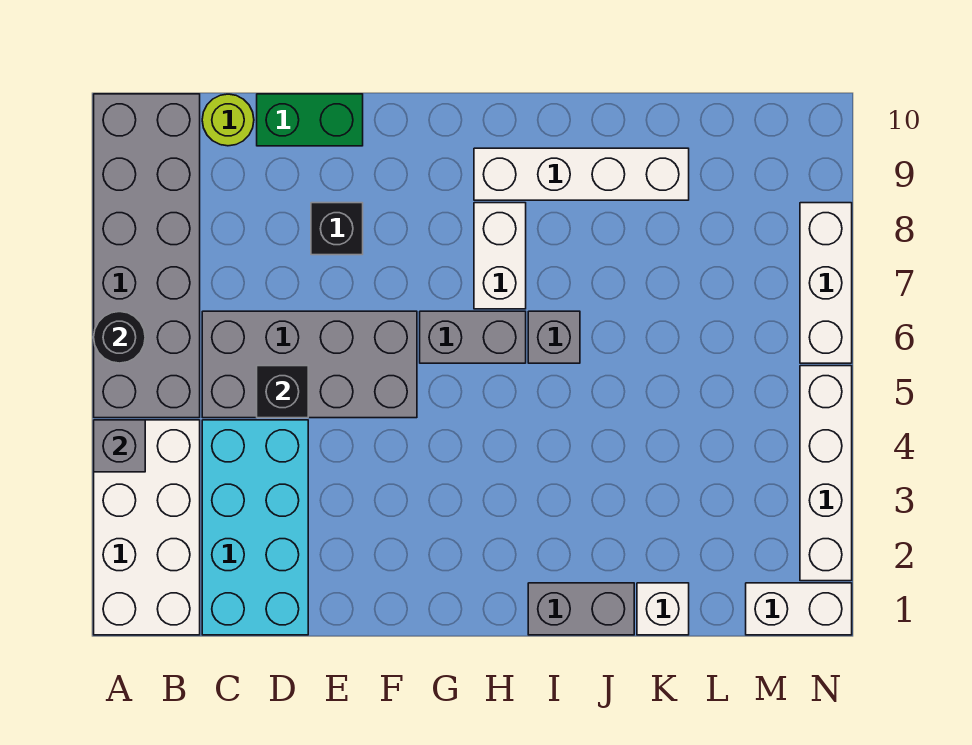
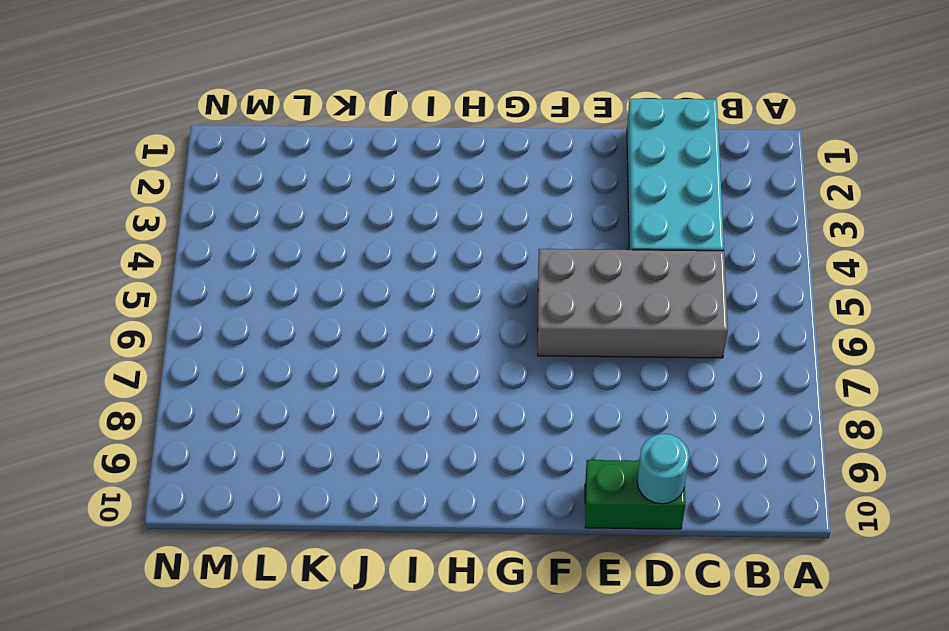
cyan round brick D10 level 2 -> none
none -> white brick A1:B4 level 1
none -> grey brick A5:B10 level 1
none -> lime round brick C10 level 1

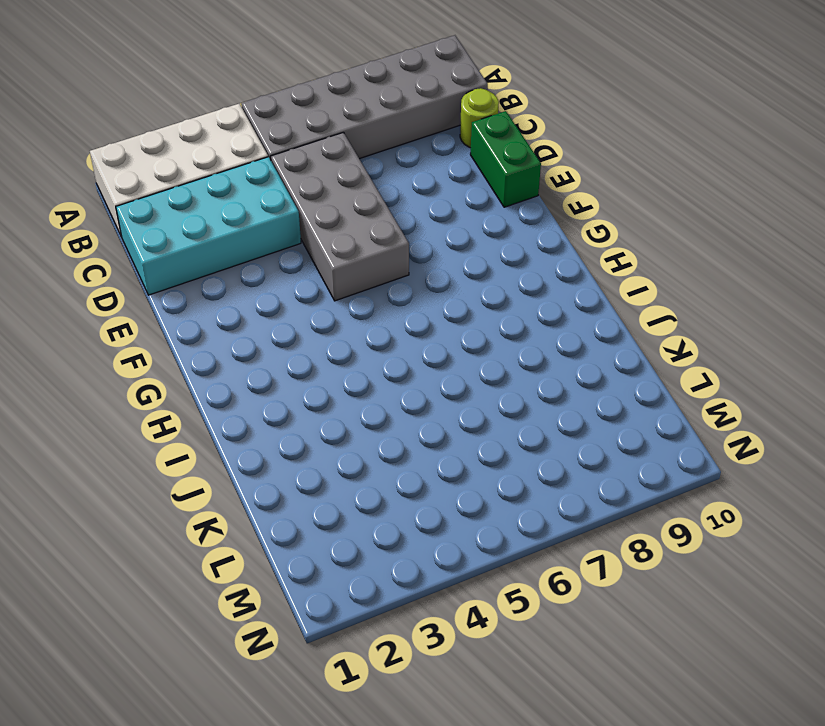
none -> black brick E8 level 1
none -> grey brick G6:H6 level 1
none -> white brick H7:H8 level 1

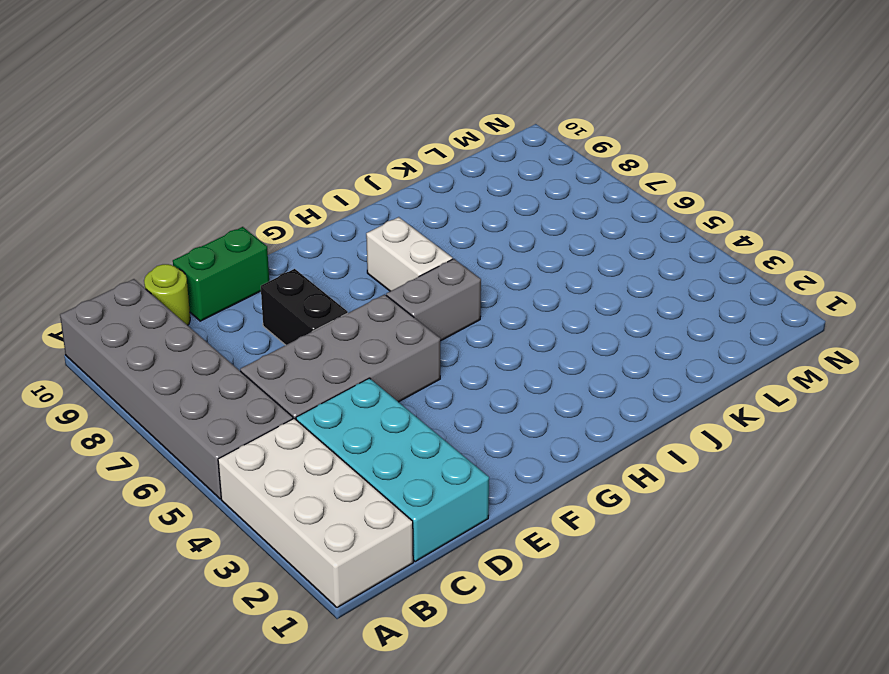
black brick E7:E8 level 1 -> black brick E8 level 1
none -> white brick H9:K9 level 1
none -> grey brick I1:J1 level 1
none -> grey brick I6 level 1

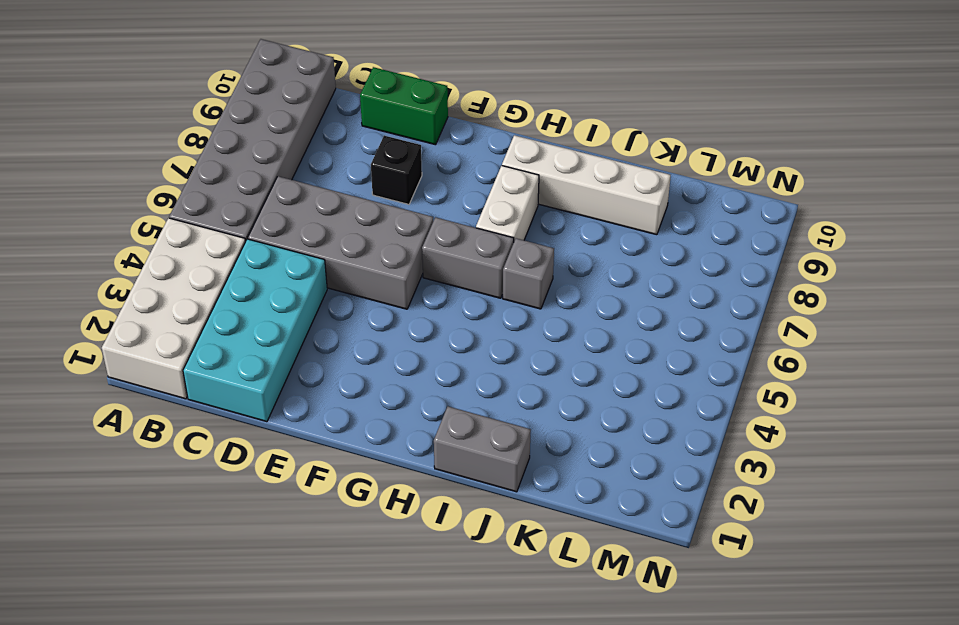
none -> lime round brick C10 level 1
none -> white brick K1 level 1
none -> white brick M1:N1 level 1

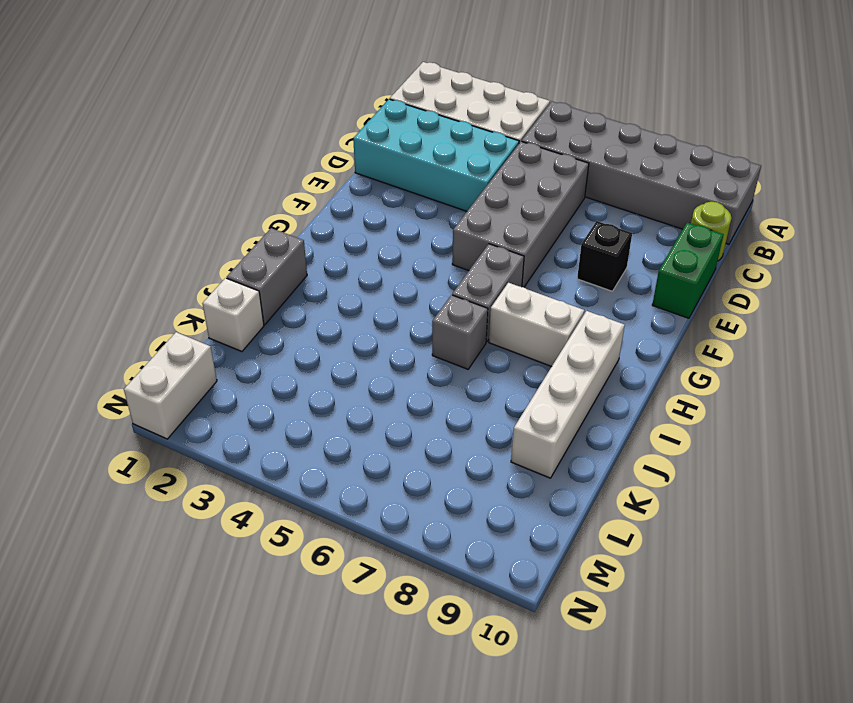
none -> white brick N2:N5 level 1
none -> white brick N6:N8 level 1
none -> grey brick A4 level 2

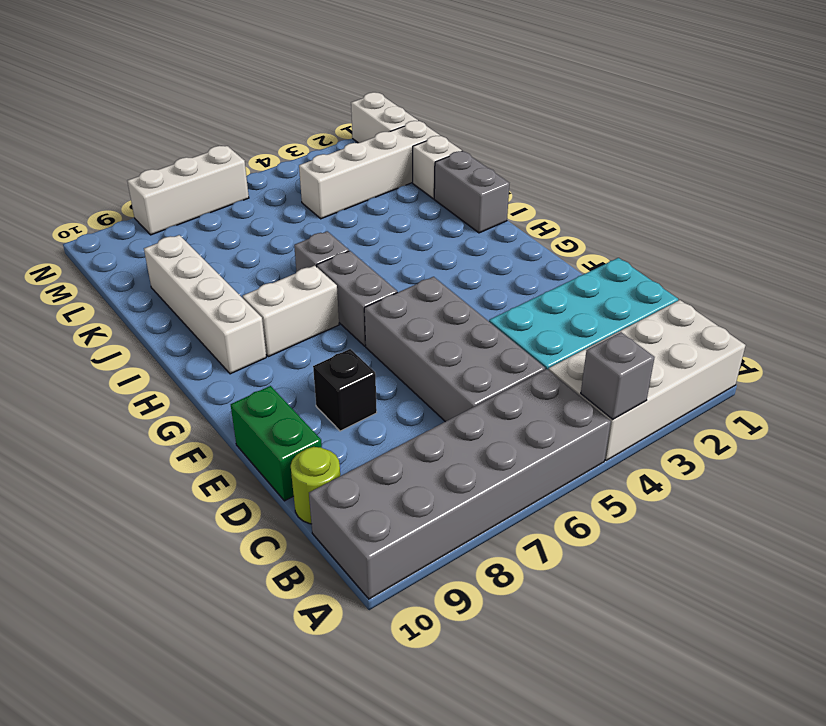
white brick L1:L4 level 1 -> white brick N2:N5 level 1
none -> black round brick A6 level 2
none -> black brick D5 level 2

